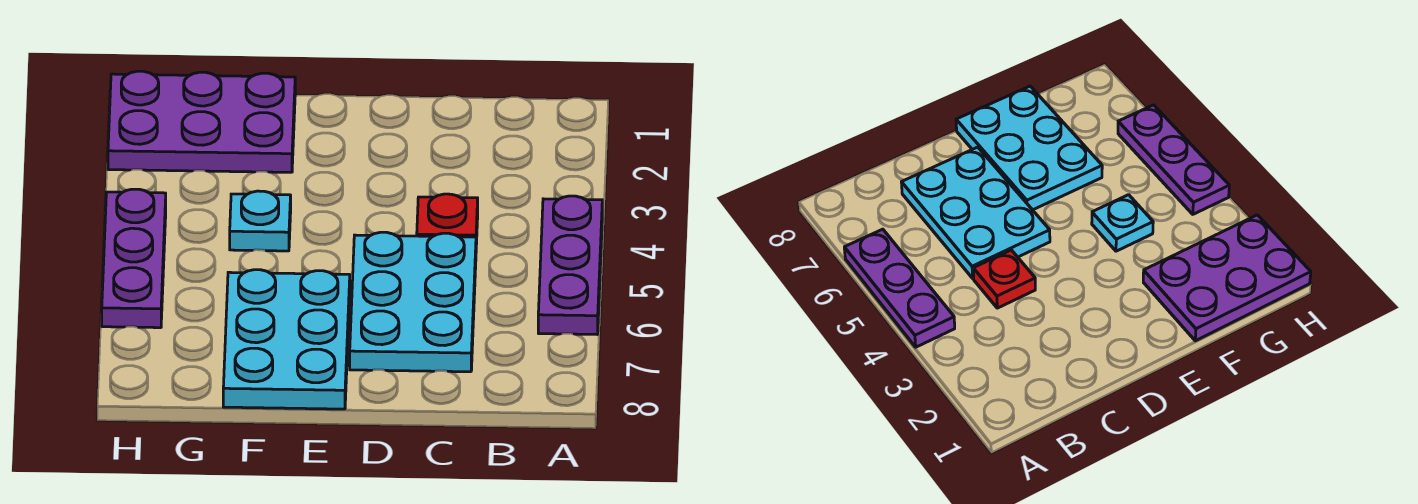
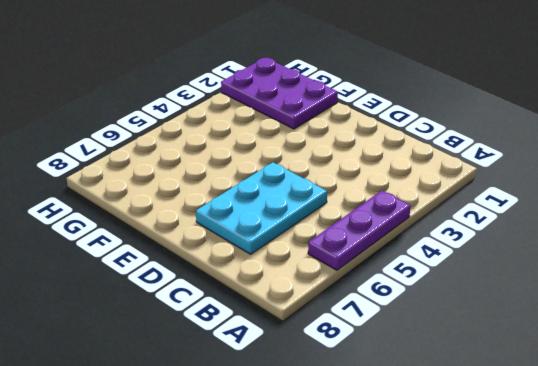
none -> red plate C4 level 1
none -> cyan plate E6:F8 level 1

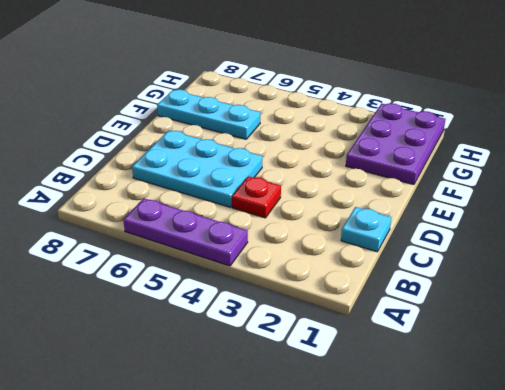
cyan plate C1 level 1 -> cyan plate F4 level 1
cyan plate F6:F8 level 1 -> cyan plate E6:F8 level 1
none -> purple plate H4:H6 level 1

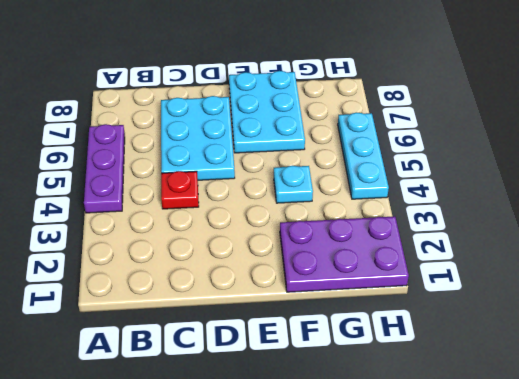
cyan plate H4:H6 level 1 -> purple plate H4:H6 level 1

